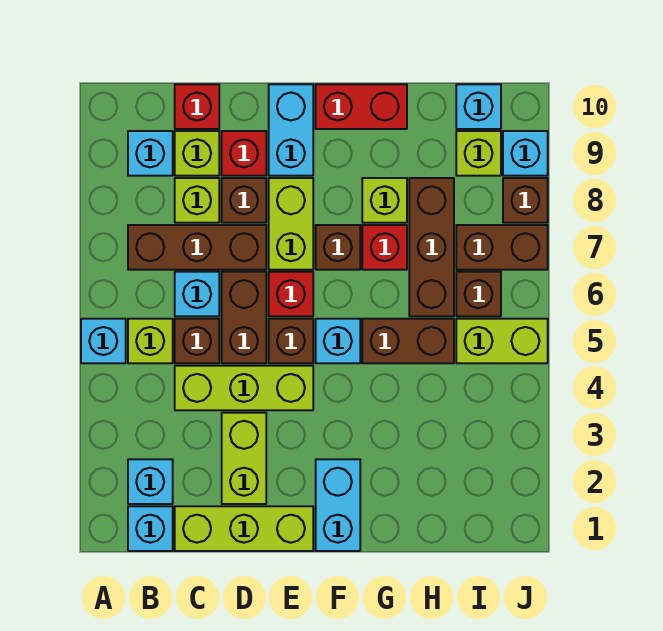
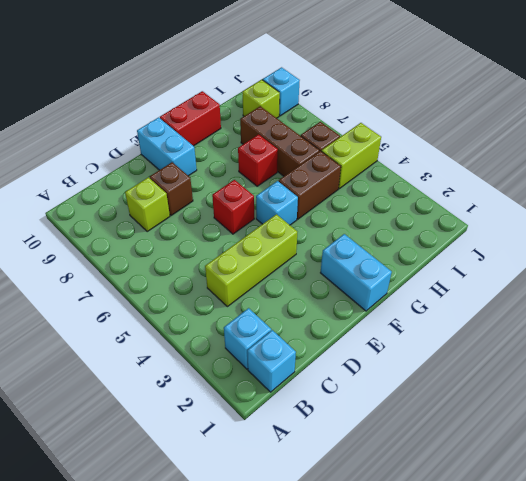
none -> cyan brick A5 level 1
none -> lime brick B5 level 1
none -> brown brick B7:D7 level 1
none -> cyan brick B9 level 1

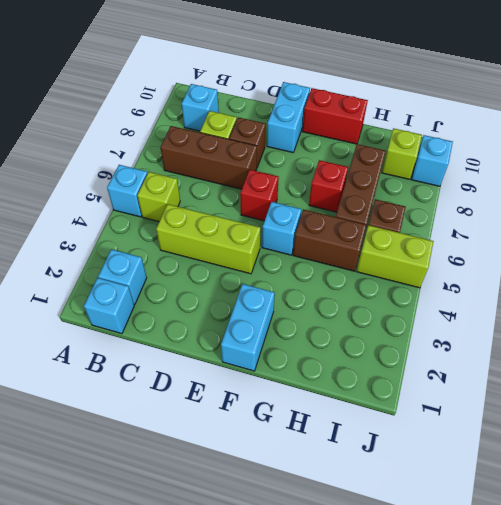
none -> lime brick C1:E1 level 1
none -> brown brick C5 level 1
none -> cyan brick C6 level 1
none -> lime brick C9 level 1

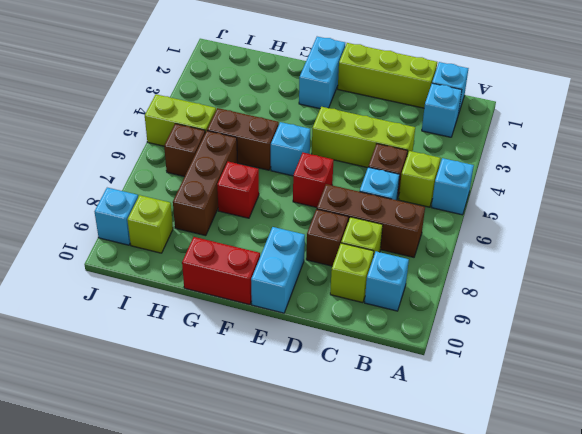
none -> red brick C10 level 1
none -> lime brick D2:D3 level 1
none -> brown brick D5:D6 level 1
none -> red brick D9 level 1

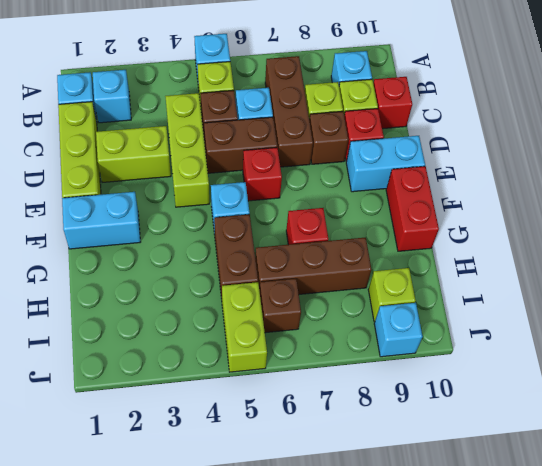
none -> brown brick E5 level 1
none -> lime brick E7:E8 level 1
none -> brown brick F7 level 1
none -> lime brick G8 level 1

